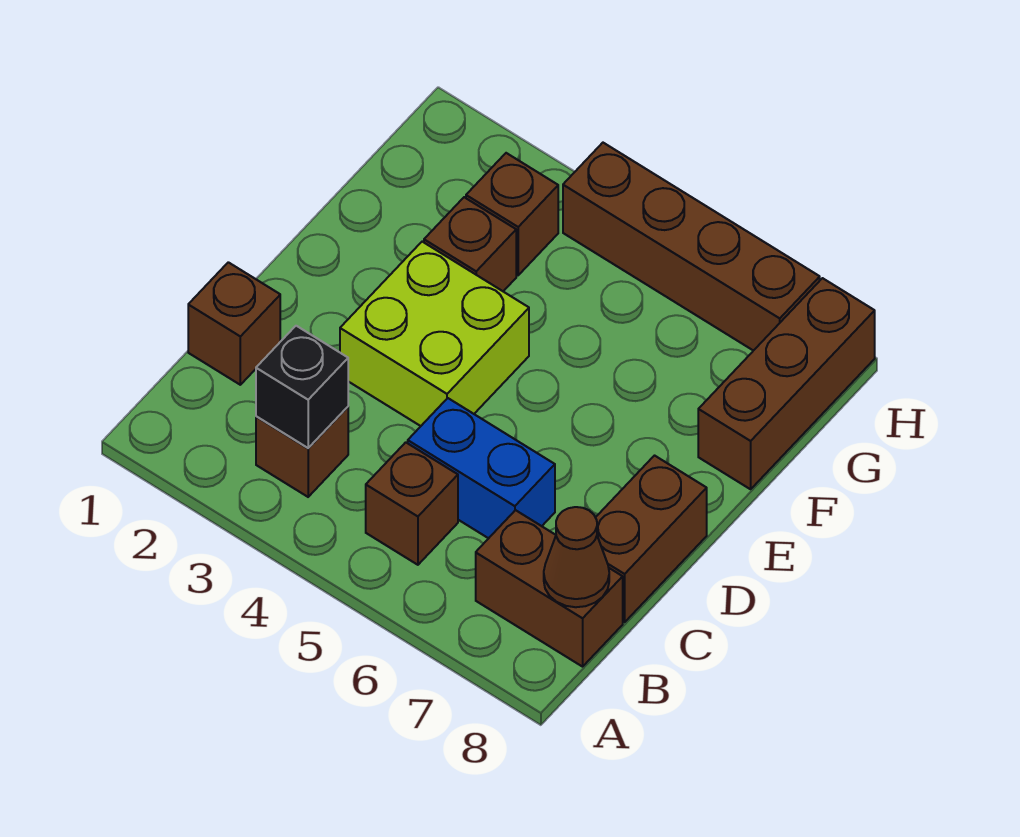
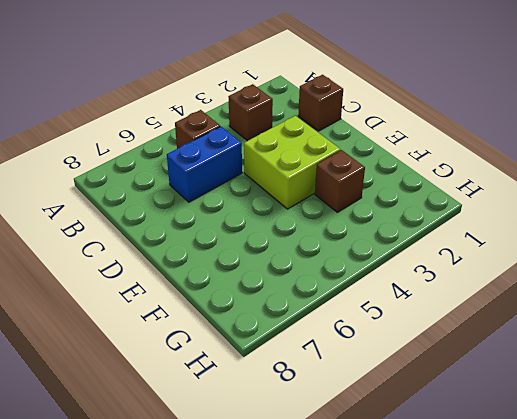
none -> brown brick B7:B8 level 1
none -> brown brick C8:D8 level 1
none -> brown brick F8:H8 level 1

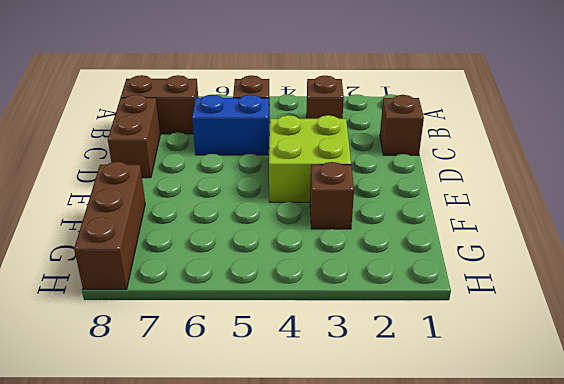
none -> brown brick G3 level 1
none -> brown brick H4:H7 level 1
none -> black brick B3 level 2

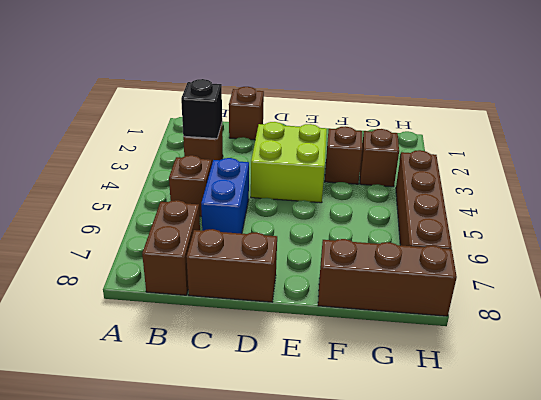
none -> brown cone B8 level 2

